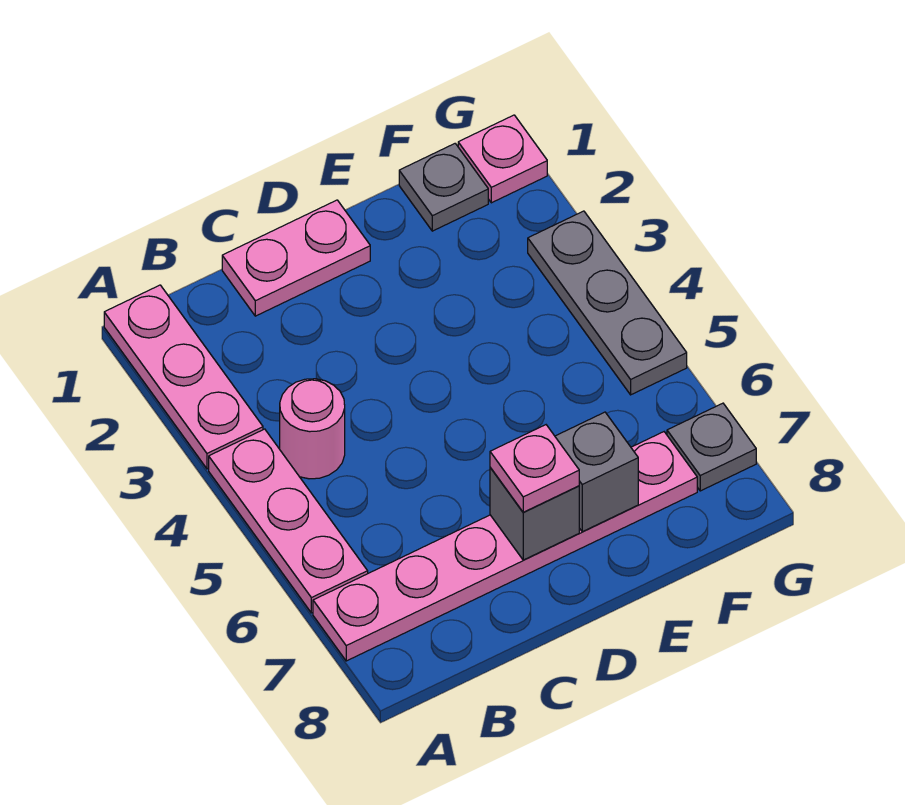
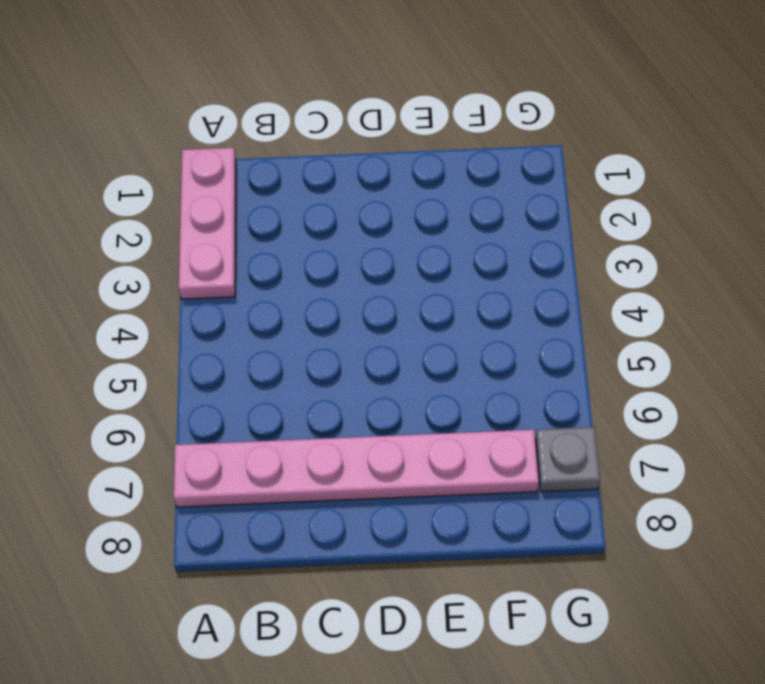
none -> pink plate A4:A6 level 1
none -> pink round brick B4 level 1
none -> pink plate C1:D1 level 1

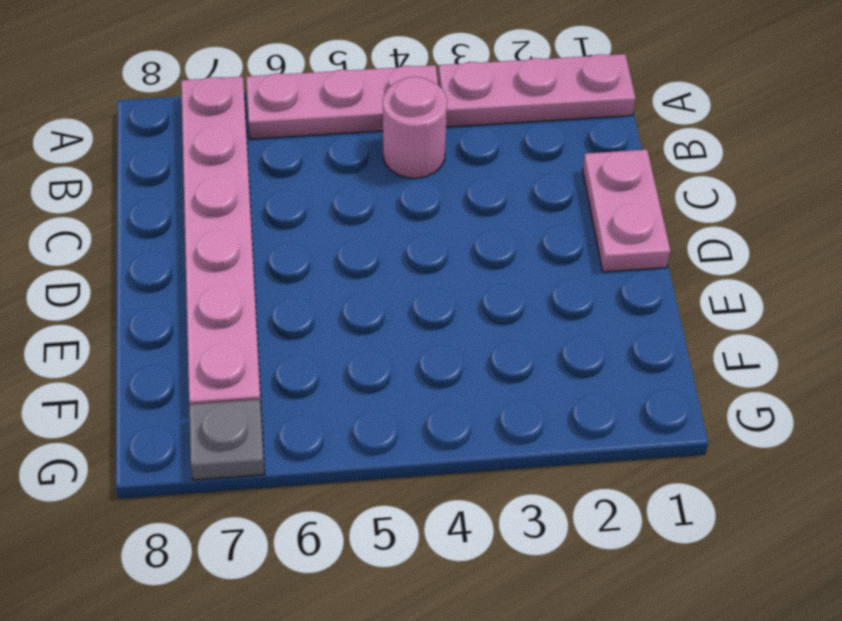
none -> grey plate F1 level 1
none -> pink plate G1 level 1
none -> grey plate G3:G5 level 1

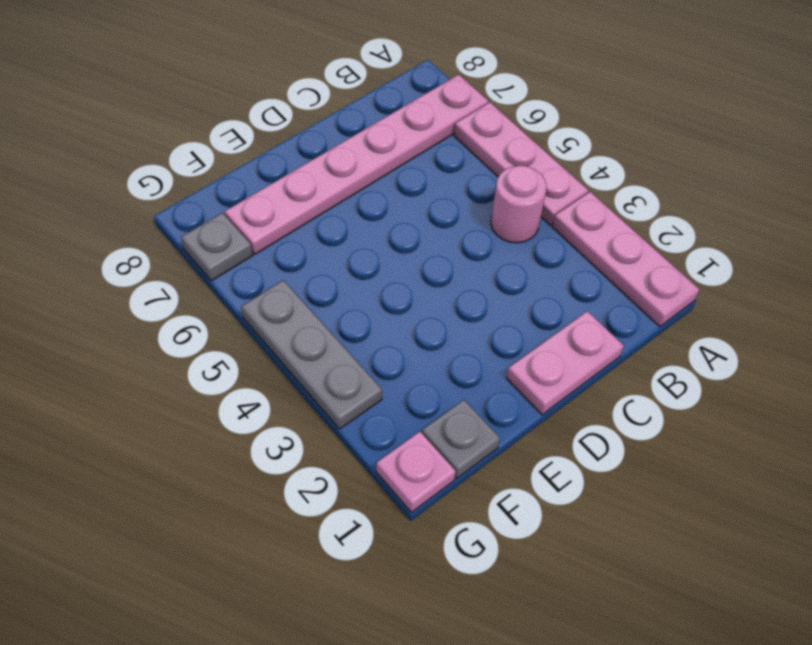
none -> grey brick D7 level 2
none -> grey brick E7 level 2
none -> pink plate D7 level 3

